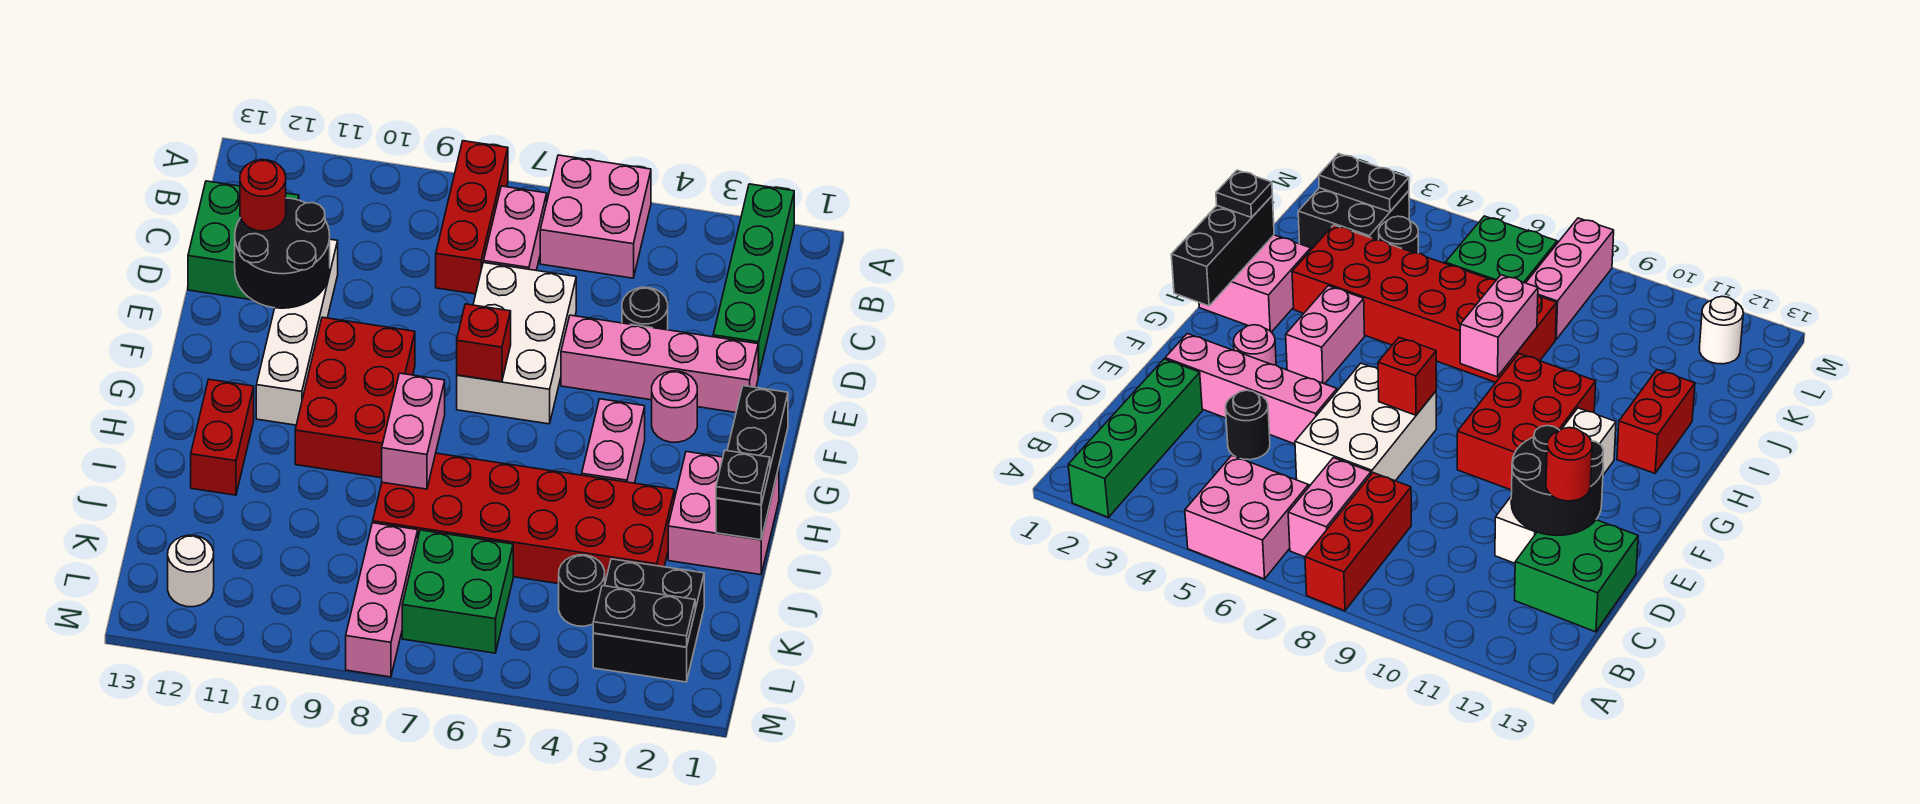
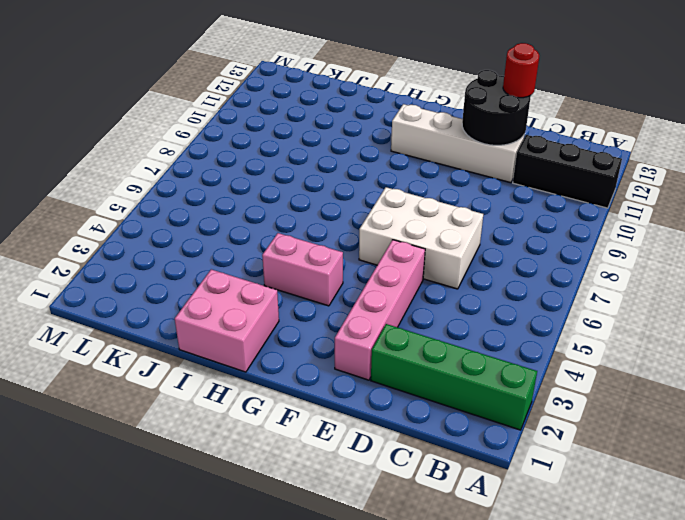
black brick A11:C11 level 1 -> black brick G1:I1 level 2
none -> pink brick A5:B6 level 1
none -> red brick A8:C8 level 1
none -> pink brick B7:C7 level 1

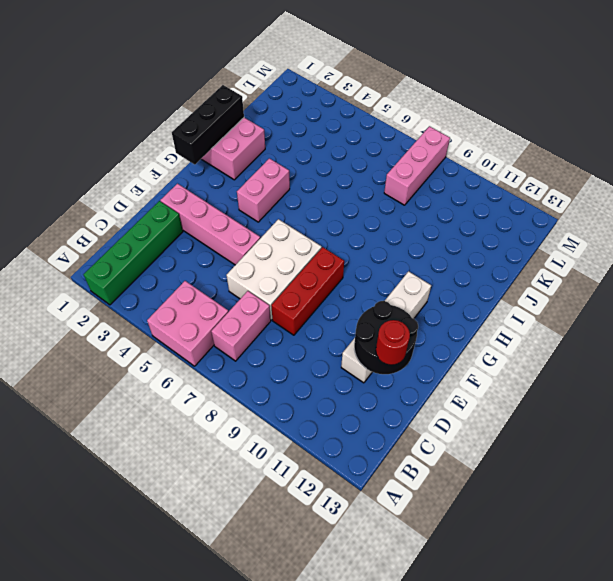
red brick D8:F8 level 1 -> red brick A8:C8 level 1
none -> green brick C12:D13 level 1
none -> black round brick D4 level 1
none -> pink round brick F3 level 1

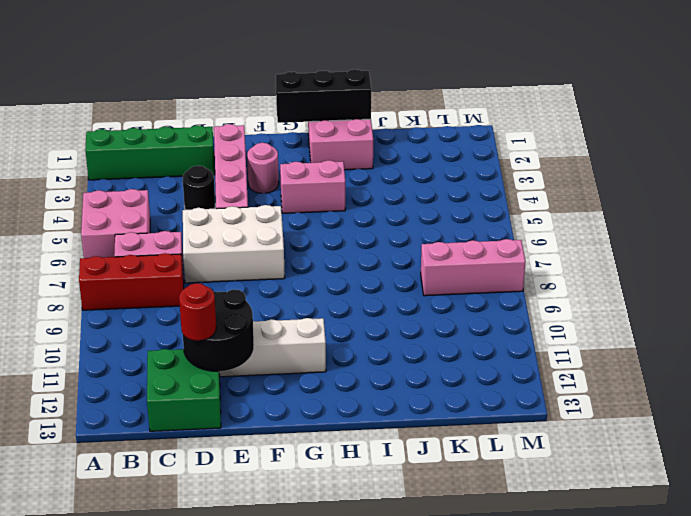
none -> red brick F9:H10 level 1
none -> red brick H12:I12 level 1
none -> red brick I3:J8 level 1

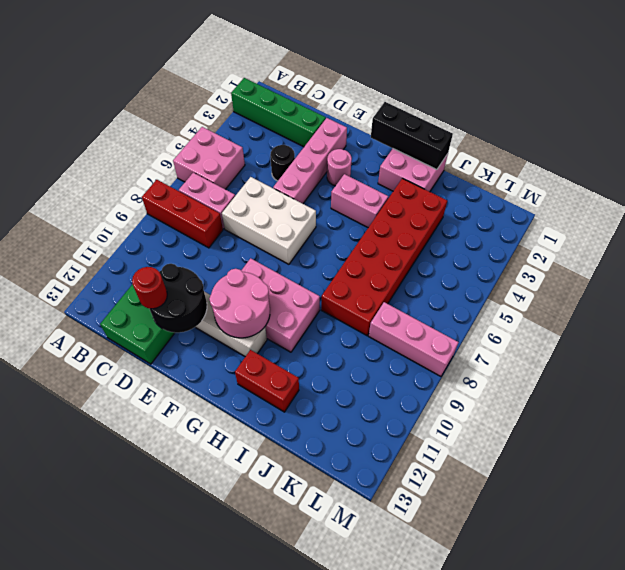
pink brick F9:H10 level 1 -> red brick F9:H10 level 1
pink round brick F10:G11 level 2 -> none
none -> black brick K2:L3 level 1
none -> black round brick K4 level 1
none -> green brick K6:L7 level 1

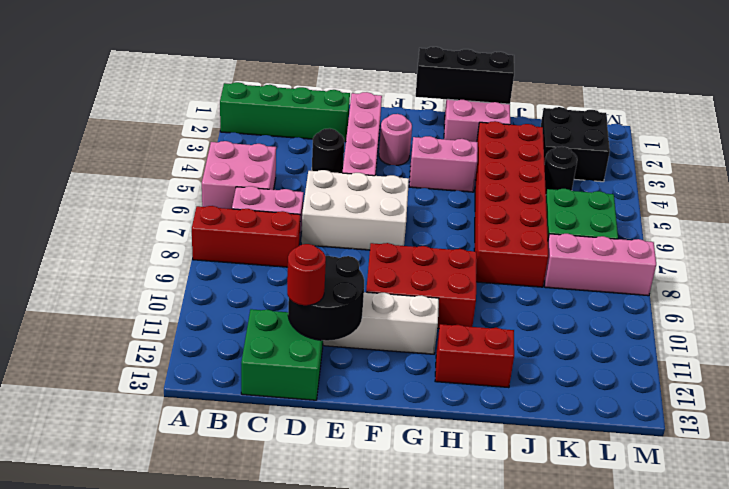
none -> white round brick L12 level 1
none -> red brick F7 level 2
none -> pink brick H8:I8 level 2

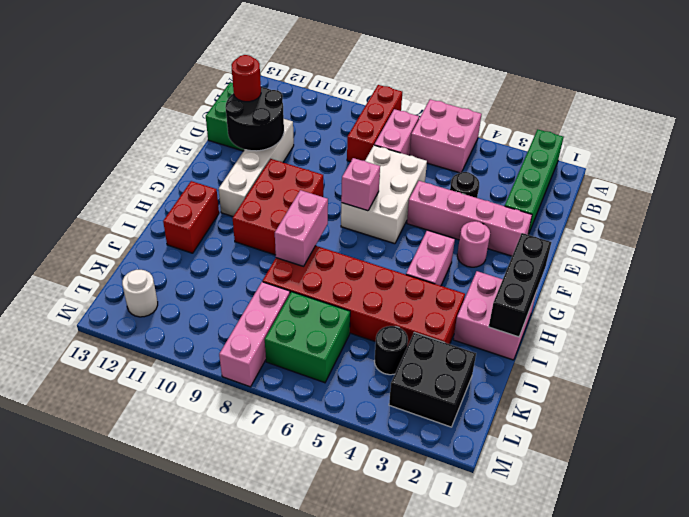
pink brick F7 level 2 -> red brick F7 level 2
none -> black plate L2:L3 level 2
none -> black plate I1 level 3

